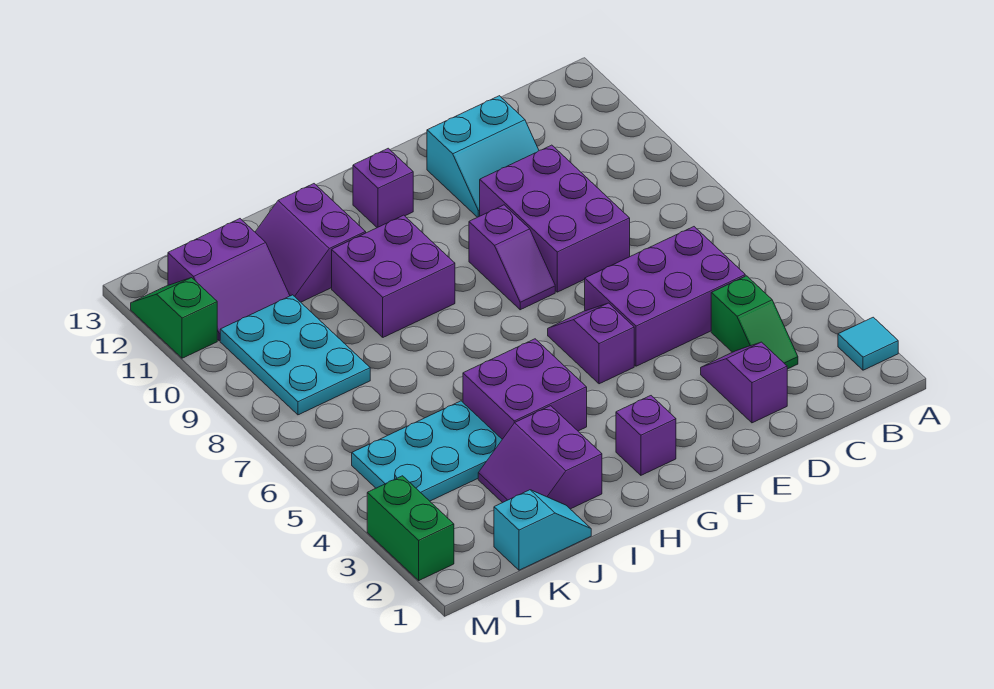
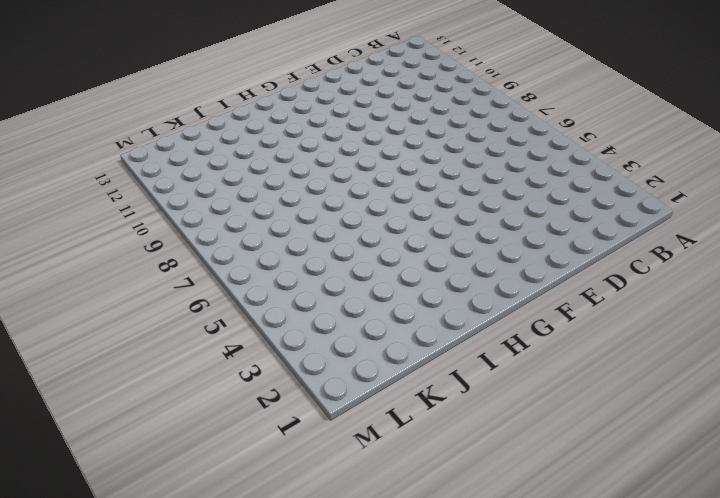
none -> cyan tile A2 level 1
none -> green slope C3:C4 level 1 top 4
none -> purple brick C5:E6 level 1

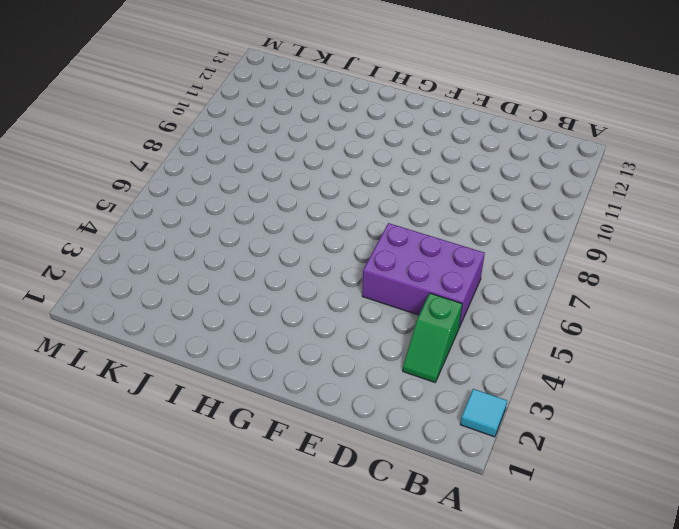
none -> purple slope D2:D3 level 1 top 2
none -> purple brick D8:E10 level 1
none -> cyan slope D11:E12 level 1 top 12

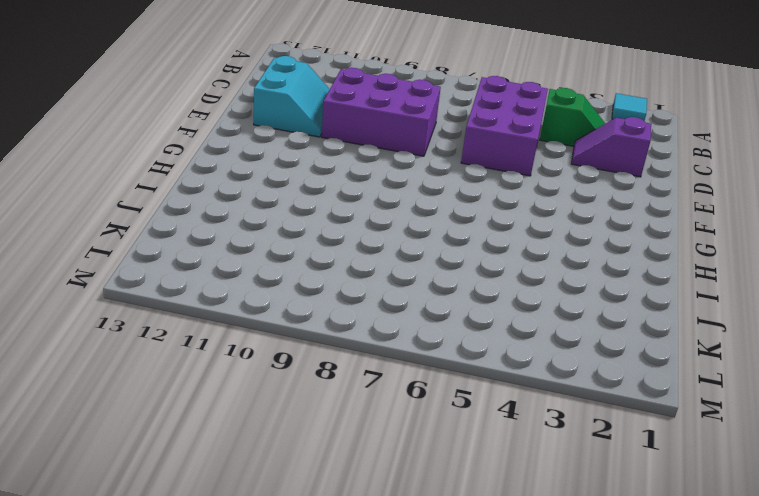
none -> purple slope F5:F6 level 1 top 5
none -> purple slope F8:F9 level 1 top 9
none -> purple brick G2 level 1

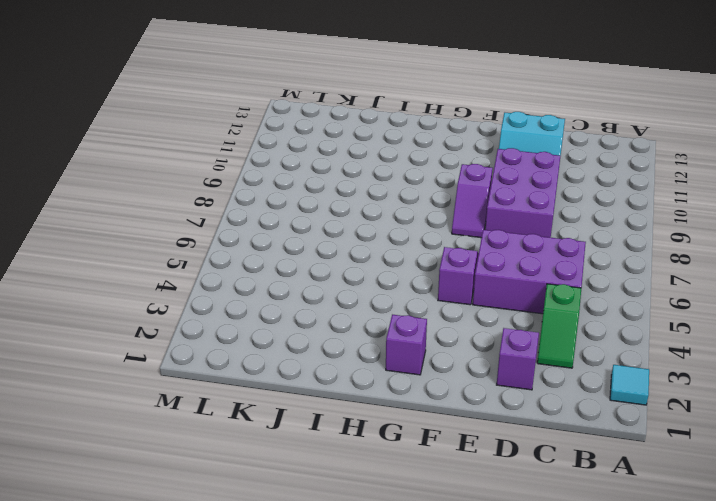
none -> purple brick G12 level 1
none -> purple brick H4:I5 level 1
none -> purple brick H9:I10 level 1

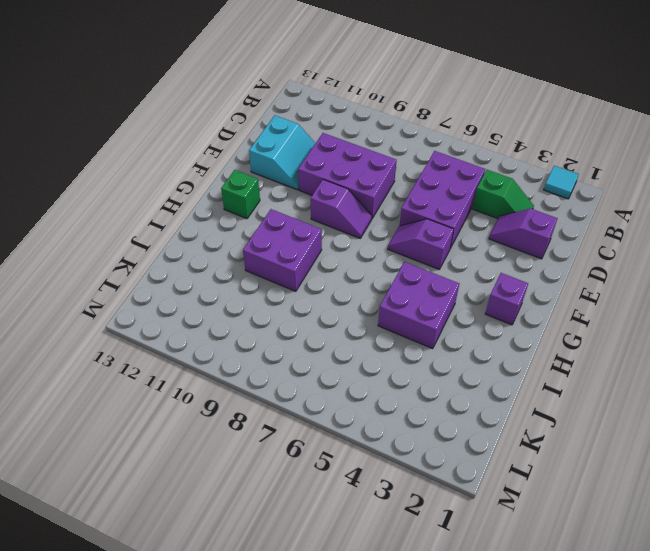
green brick G12 level 1 -> purple brick G12 level 1
none -> purple slope I2:J3 level 1 top I
none -> purple slope I11:J12 level 1 top I
none -> cyan slope J1:K1 level 1 top K

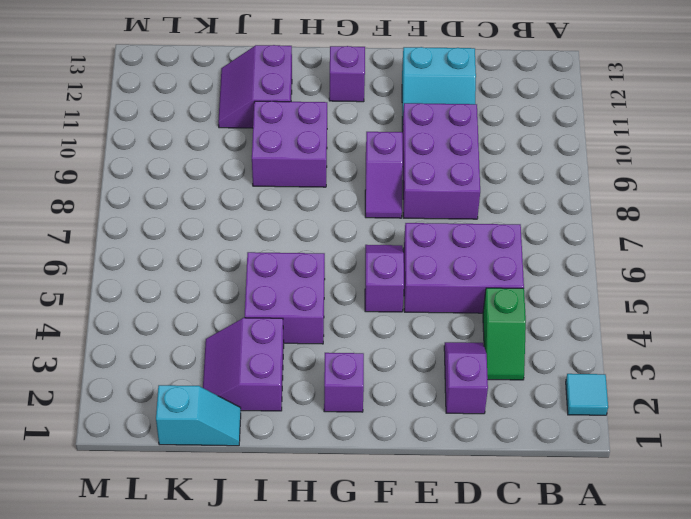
none -> cyan plate J4:L5 level 1
none -> cyan plate K8:L10 level 1
none -> purple slope K11:L12 level 1 top 12

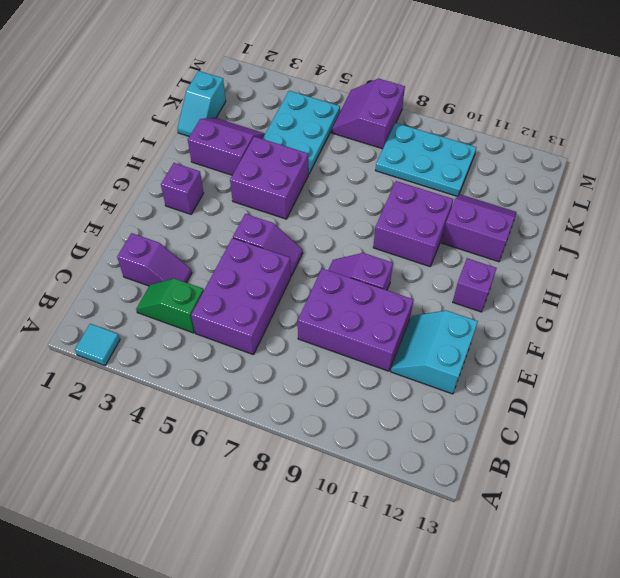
purple slope L6:M7 level 1 top 7 -> purple slope K11:L12 level 1 top 12
none -> green brick M2:M3 level 1
none -> green slope M11:M12 level 1 top 11

